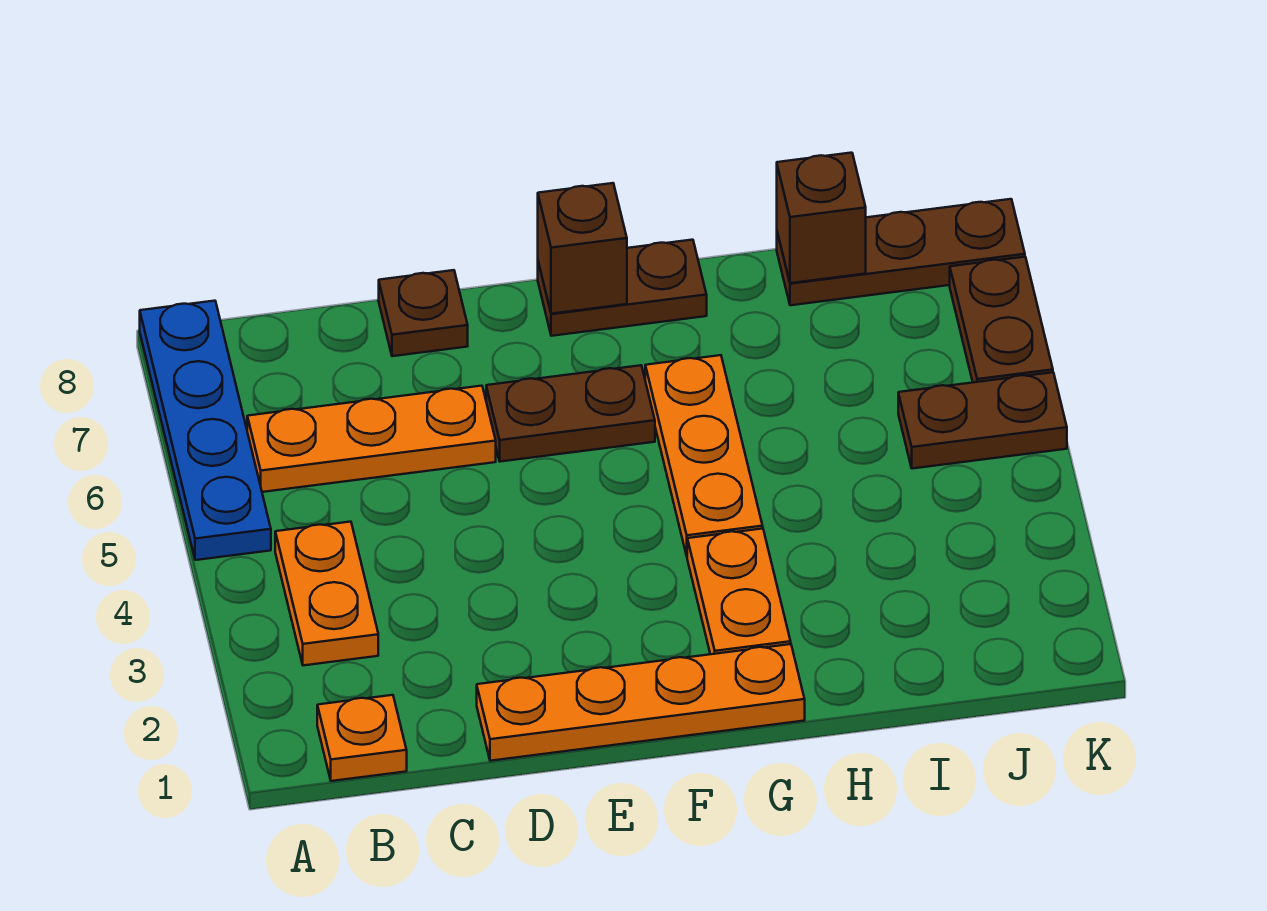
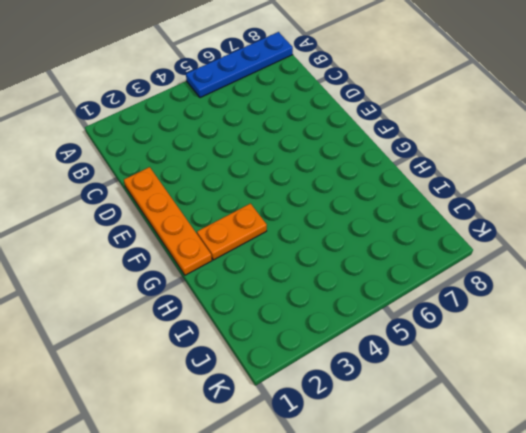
none -> orange plate B1 level 1
none -> orange plate B3:B4 level 1
none -> orange plate B6:D6 level 1

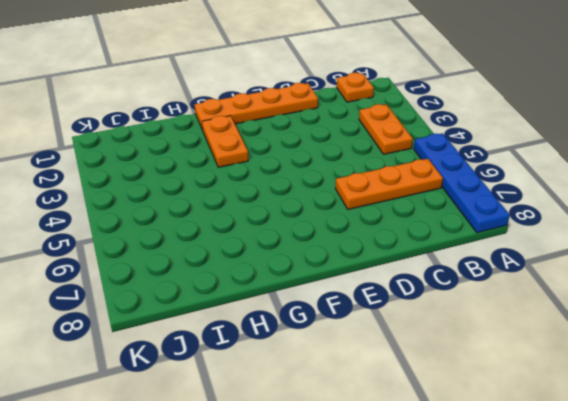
none -> brown plate D8 level 1
none -> brown plate E6:F6 level 1
none -> brown plate F8:G8 level 1

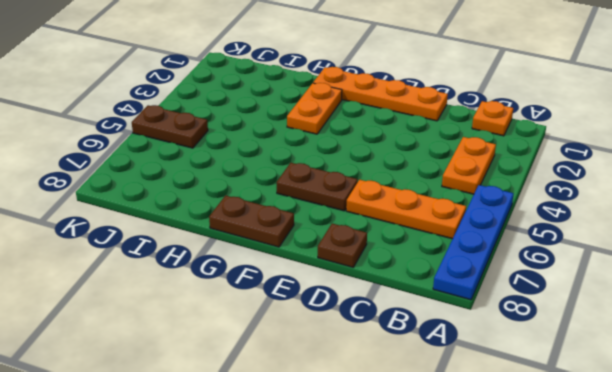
none -> orange plate G4:G6 level 1
none -> brown plate I8:K8 level 1
none -> brown plate K6:K7 level 1

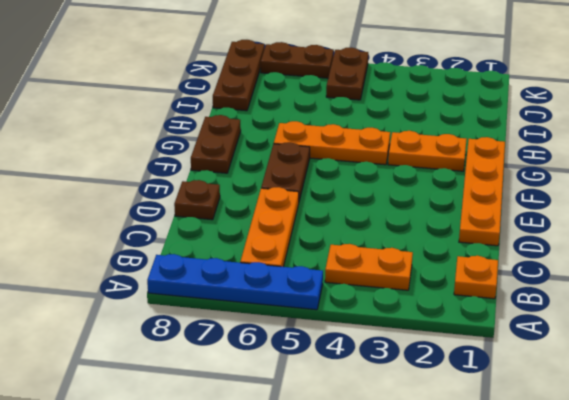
none -> brown brick F8 level 2
none -> brown brick I8 level 2

